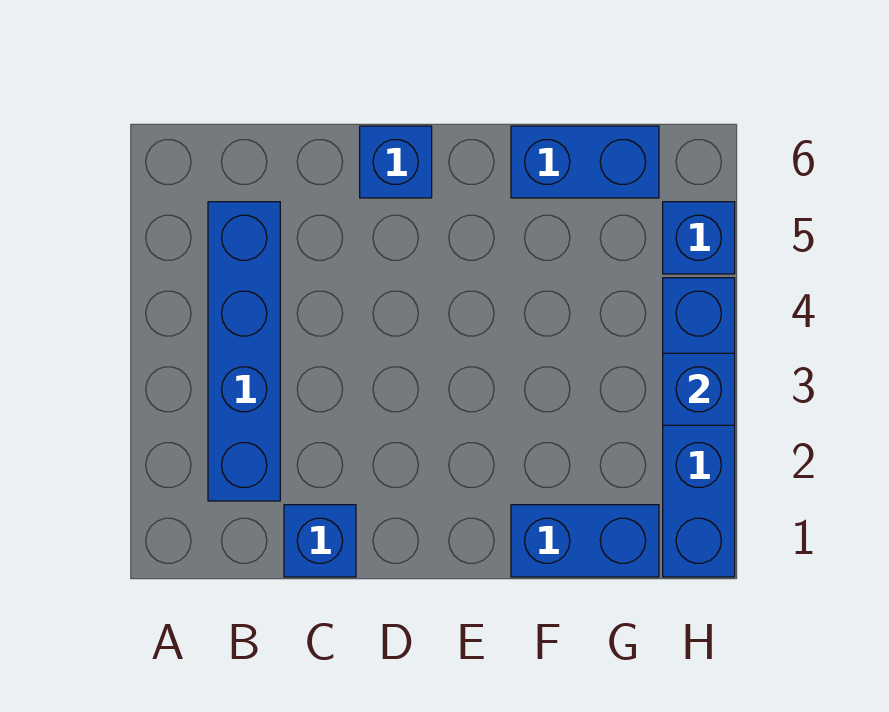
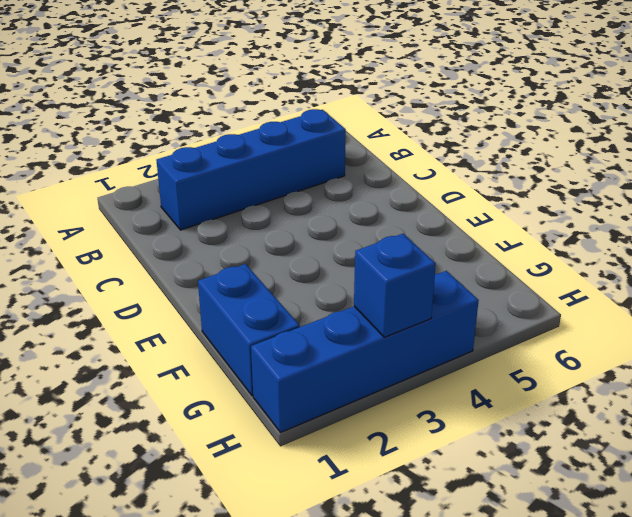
none -> blue brick C1 level 1
none -> blue brick D6 level 1

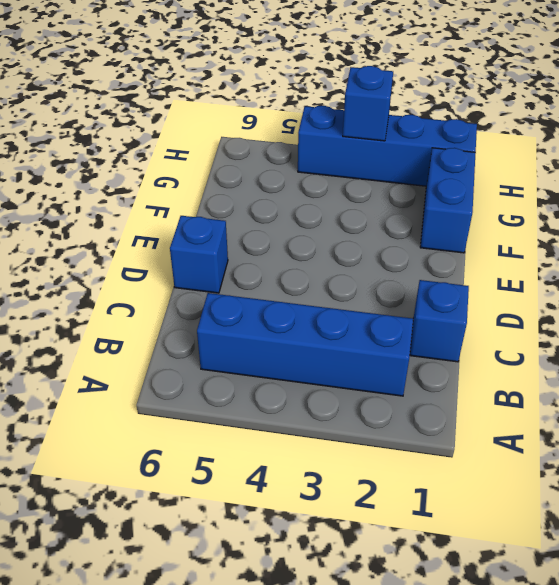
none -> blue brick F6:G6 level 1
none -> blue brick H5 level 1

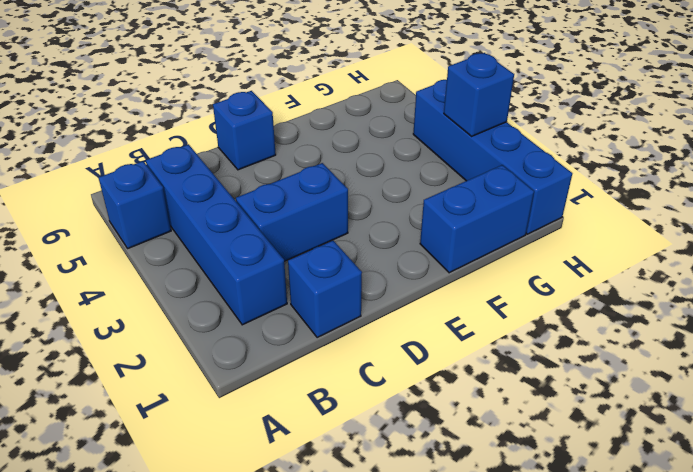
blue brick A5 level 1 -> blue brick H5 level 1
blue brick C3:D3 level 1 -> blue brick F6:G6 level 1

